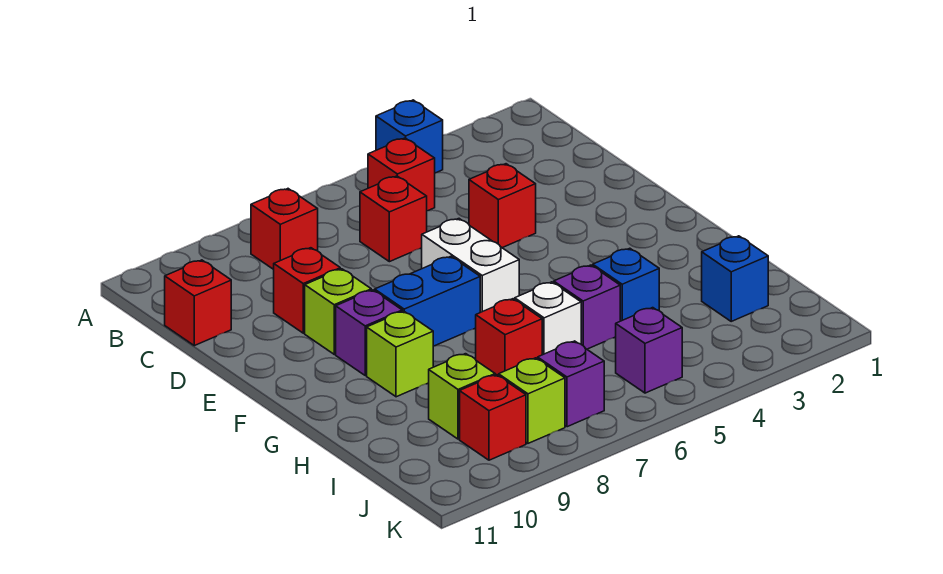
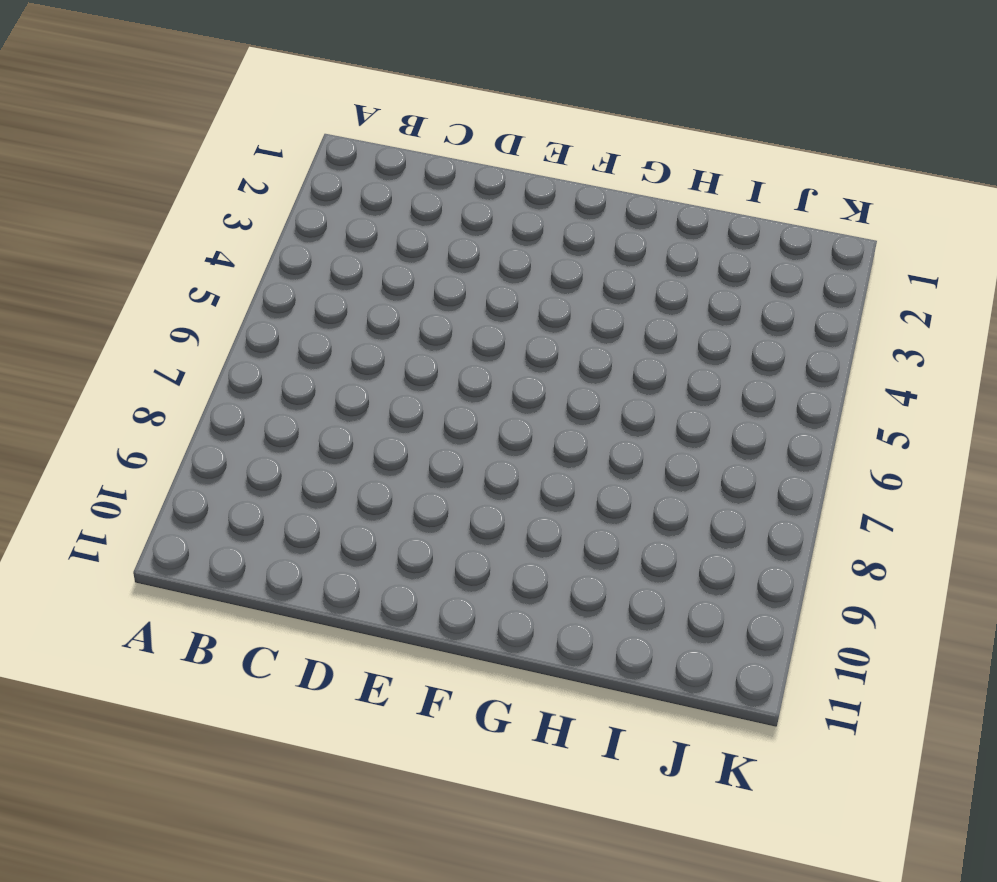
none -> blue brick A4 level 1
none -> red brick B5 level 1
none -> red brick B8 level 1

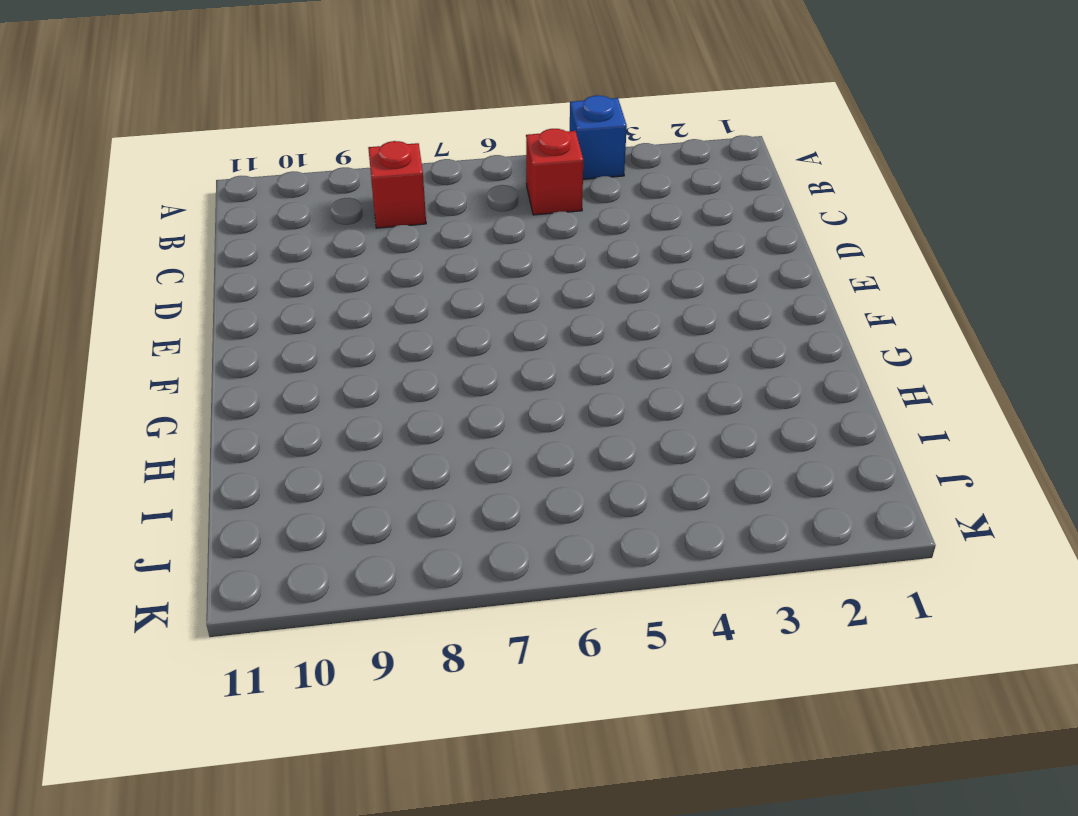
none -> red brick C6 level 1
none -> red brick C11 level 1
none -> red brick D4 level 1

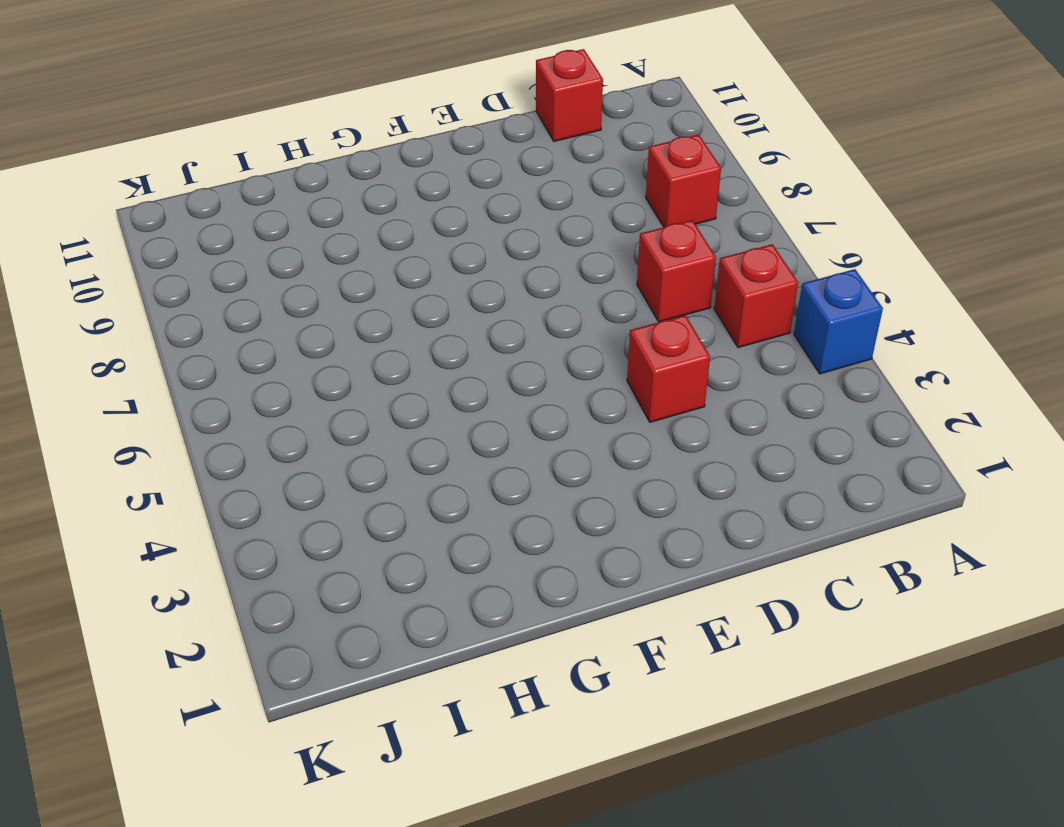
none -> red brick D9 level 1
none -> white brick E6:F6 level 1
none -> lime brick E9 level 1

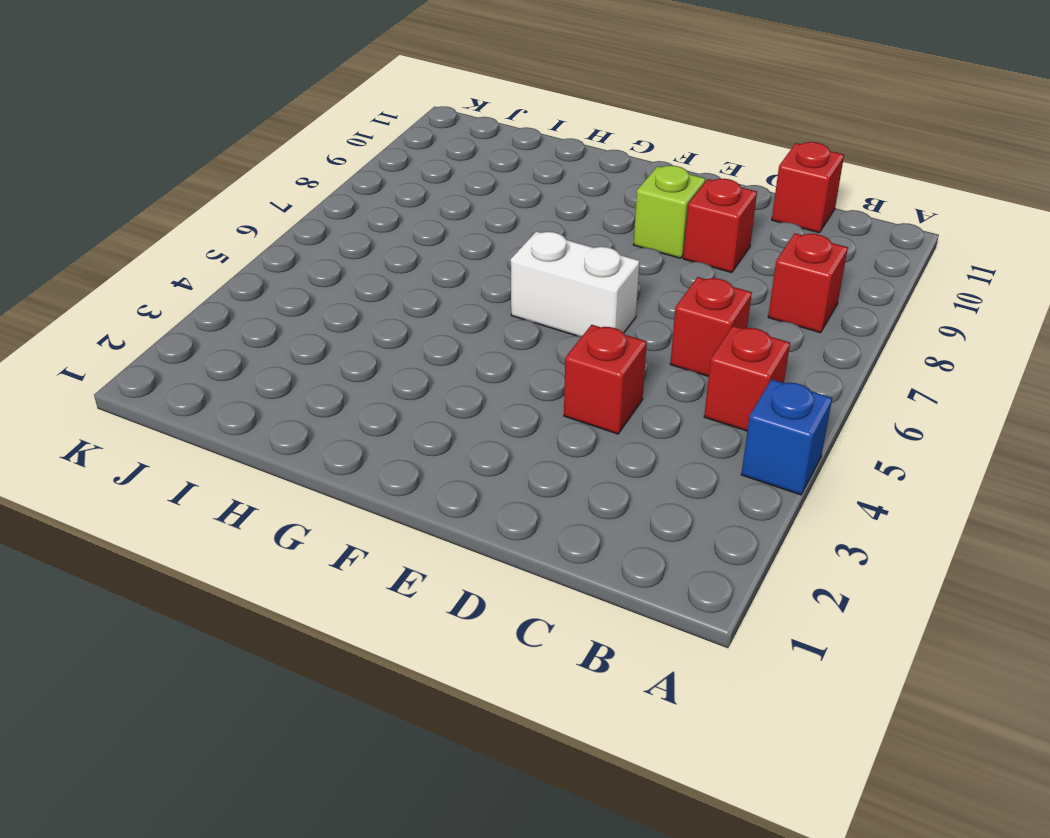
none -> blue brick F7:F8 level 1
none -> purple brick F9 level 1
none -> lime brick G9 level 1

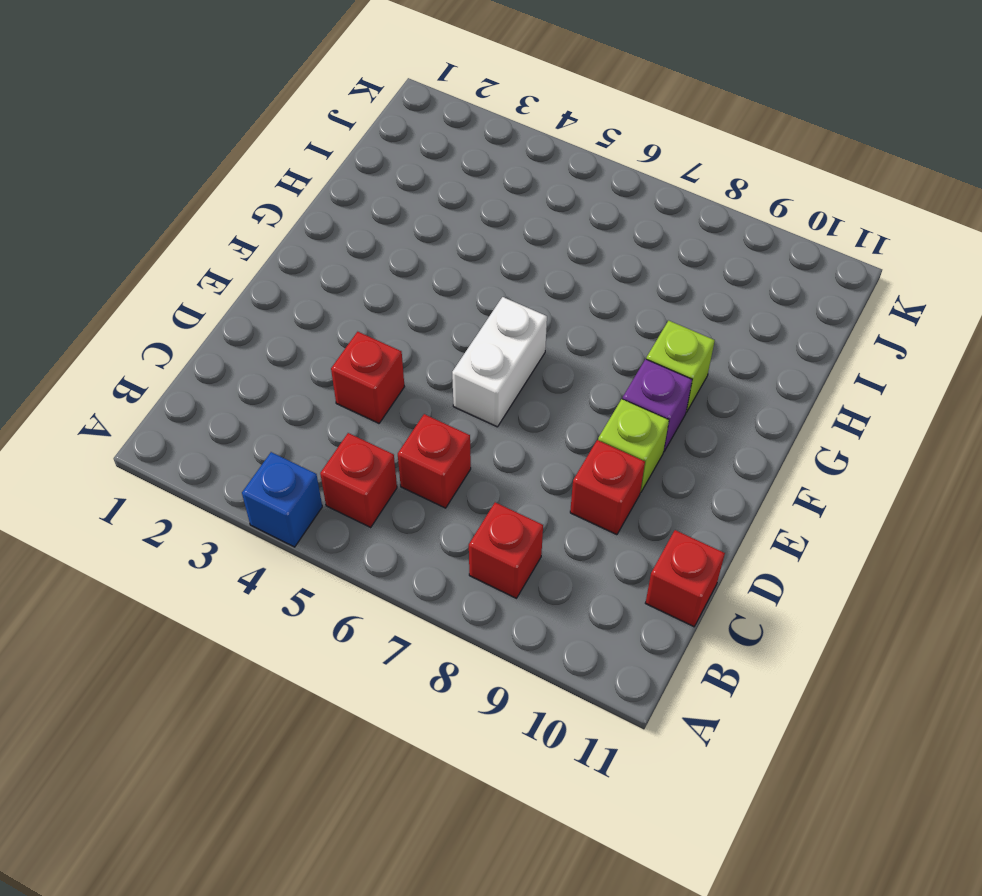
none -> blue brick F7:F8 level 1
none -> blue brick H4 level 1
none -> purple brick H5 level 1

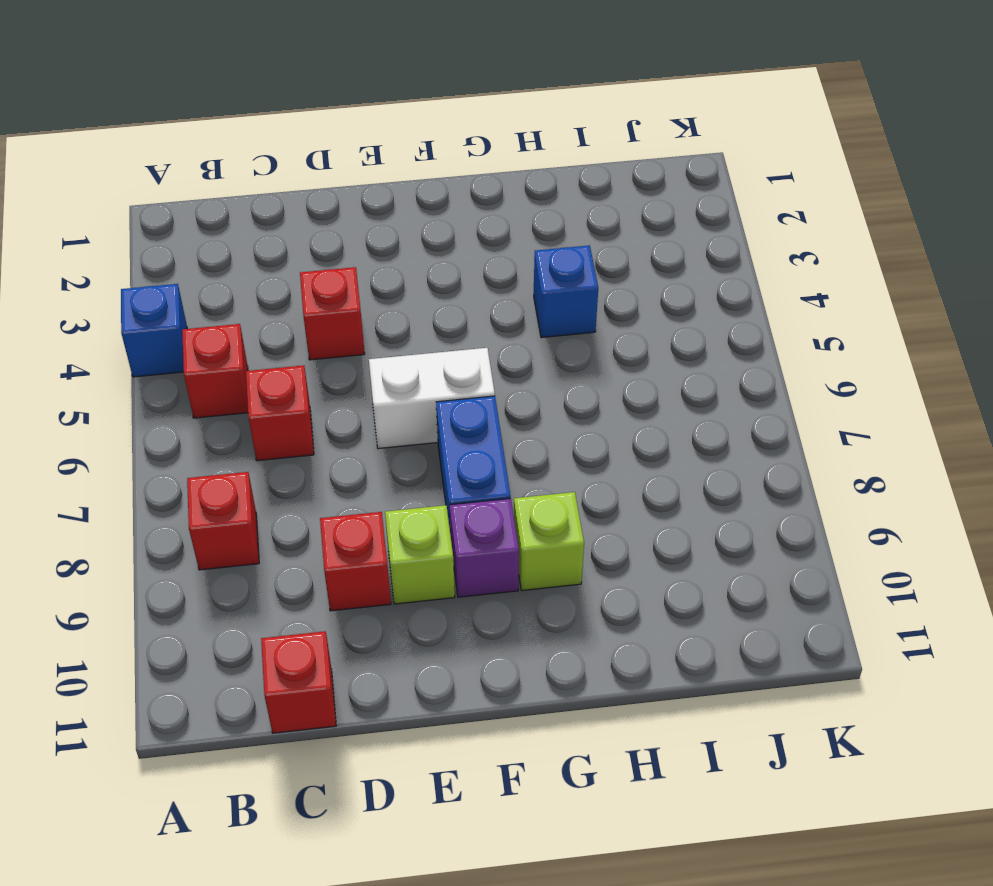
none -> purple brick H5 level 1
none -> white brick H6 level 1
none -> red brick H7 level 1

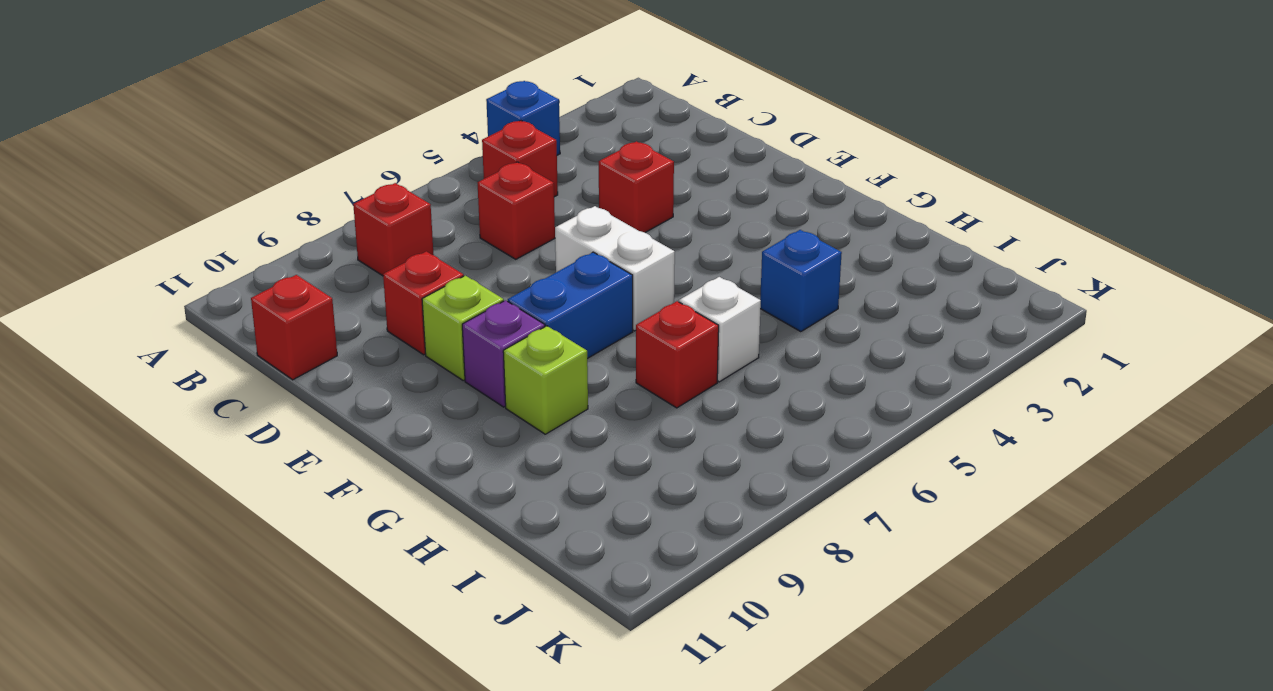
none -> purple brick H5 level 1
none -> blue brick I2 level 1
none -> lime brick I9 level 1

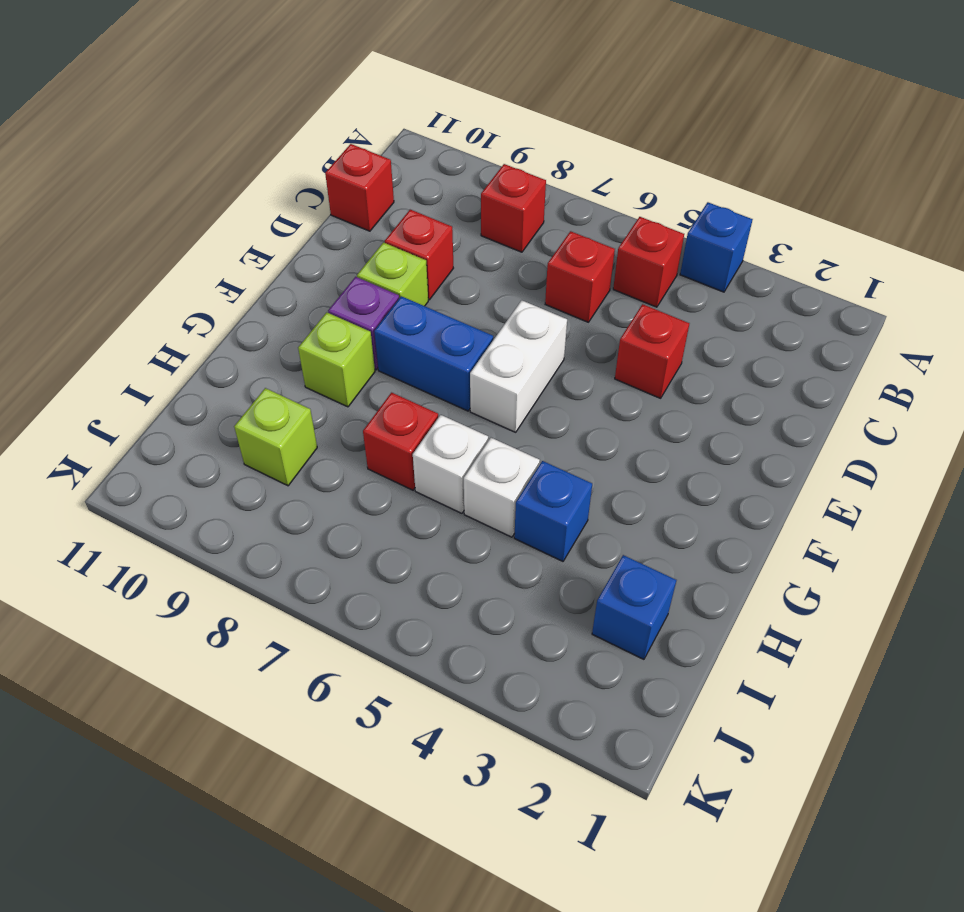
white brick H5 level 1 -> purple brick H5 level 1
none -> purple brick J5 level 1
none -> purple brick J7 level 1
none -> lime brick J8 level 1

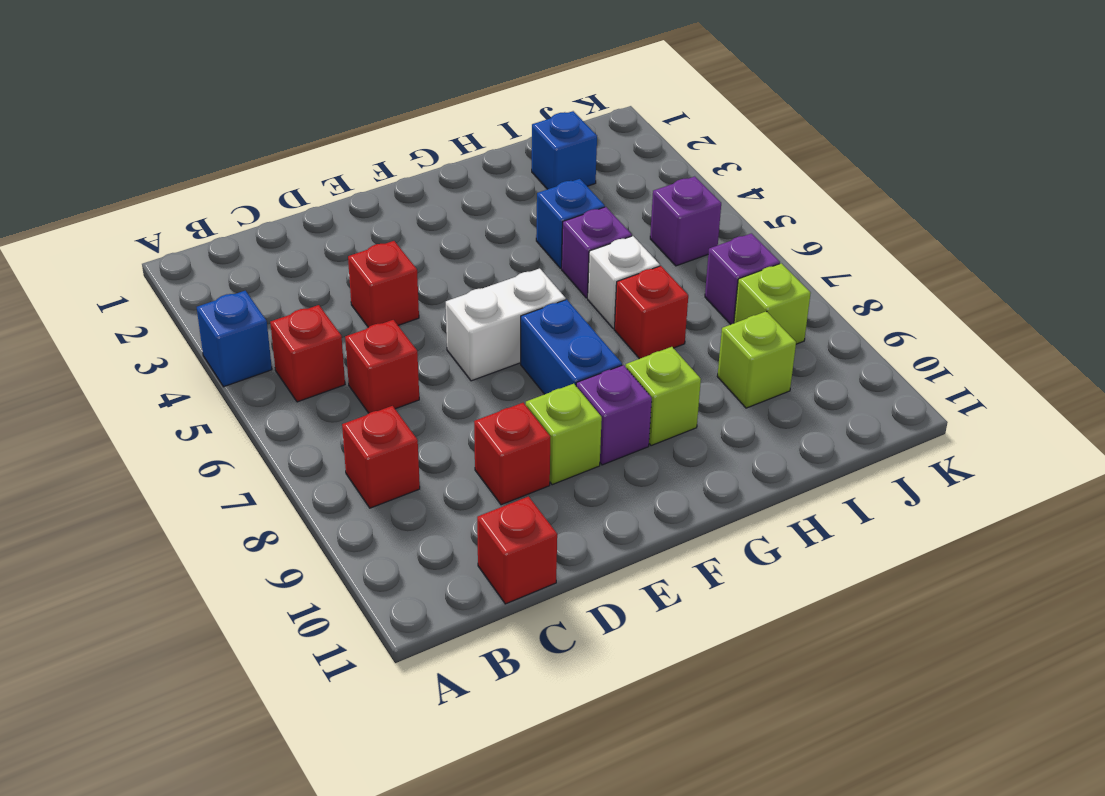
none -> red brick J9 level 1

